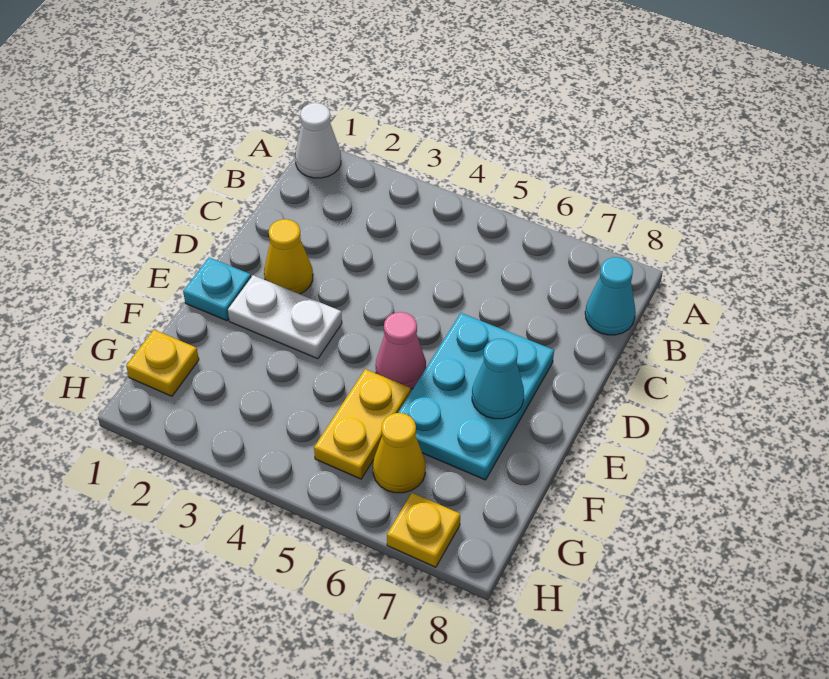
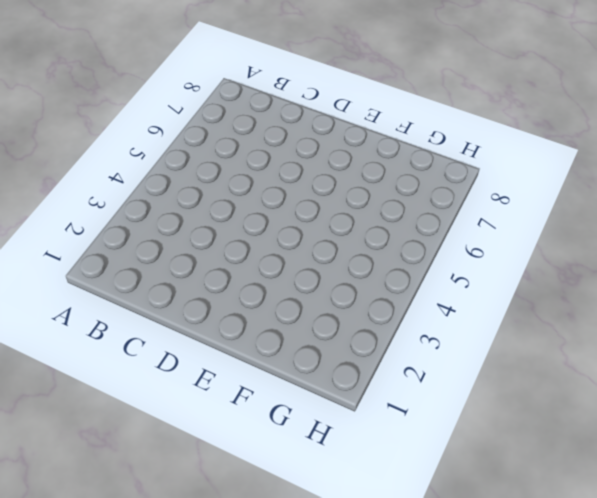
none -> white cone A1 level 1
none -> cyan cone B8 level 1
none -> yellow cone D2 level 1

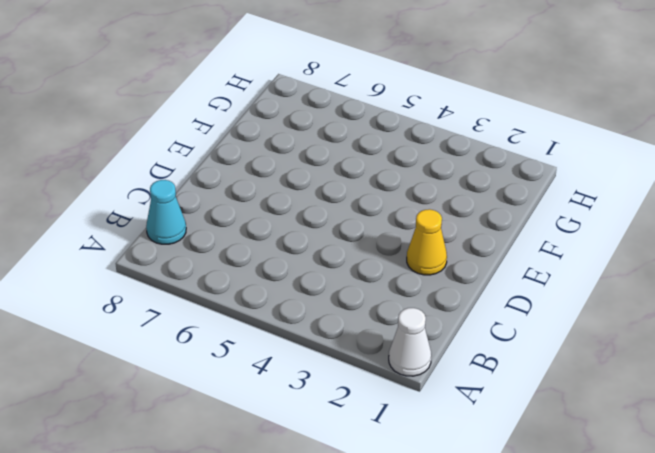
none -> cyan plate D6:F7 level 1
none -> cyan plate E1 level 1
none -> white plate E2:E3 level 1

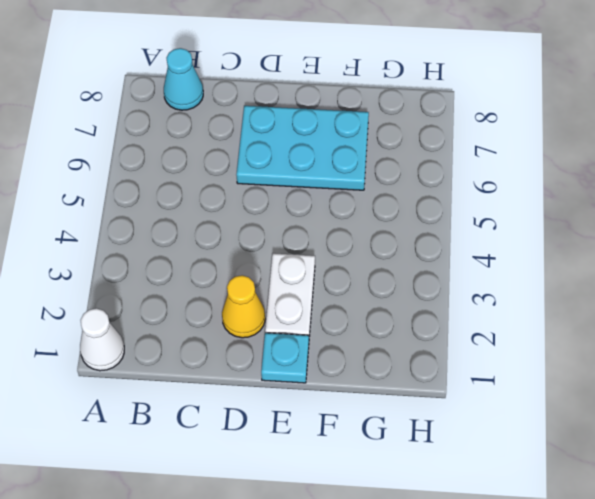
none -> pink cone E5 level 1
none -> yellow plate F5:G5 level 1
none -> yellow plate G1 level 1

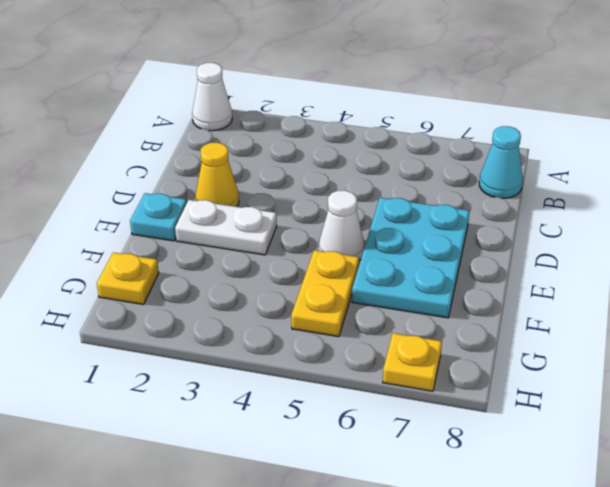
white cone E5 level 1 -> pink cone E5 level 1
none -> yellow cone G6 level 1
none -> cyan cone E7 level 2

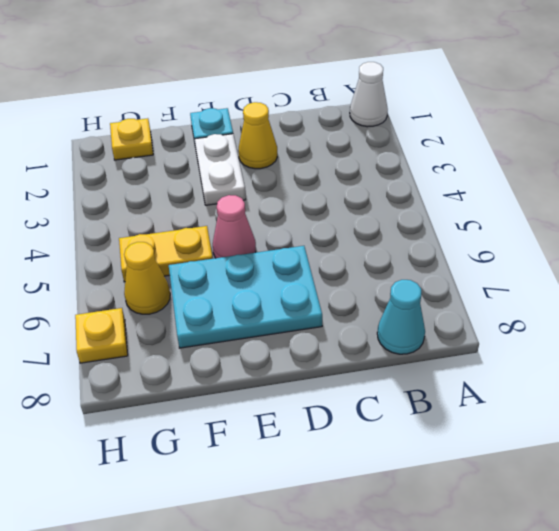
none -> cyan cone E7 level 2

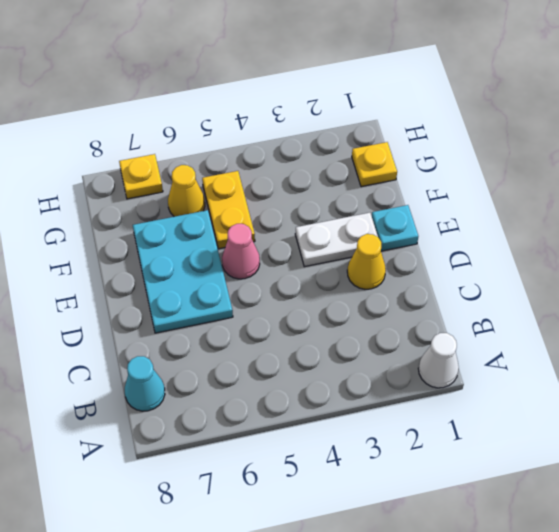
none -> cyan cone E7 level 2

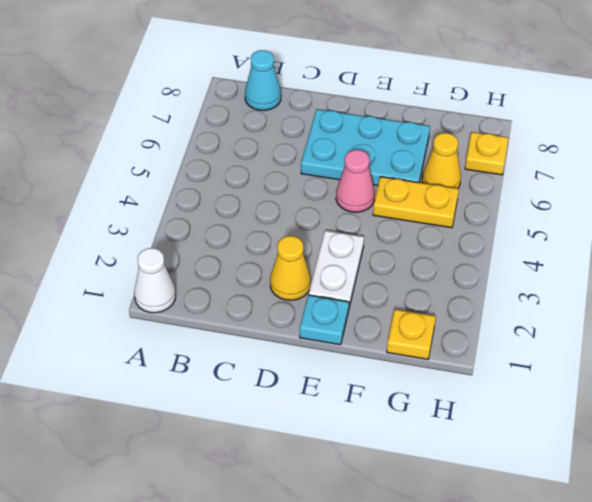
none -> cyan cone E7 level 2

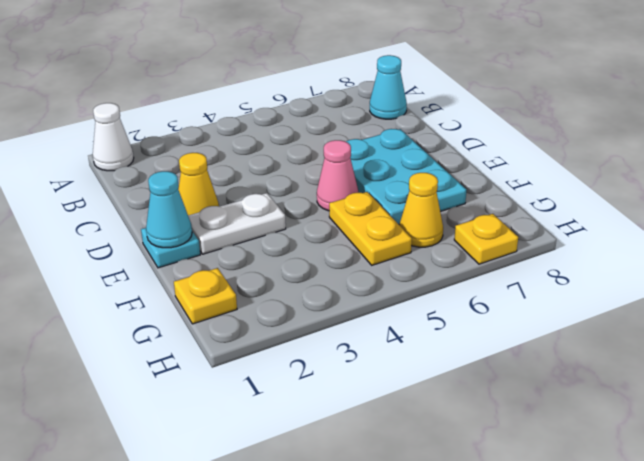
cyan cone E1 level 2 -> cyan cone E7 level 2

